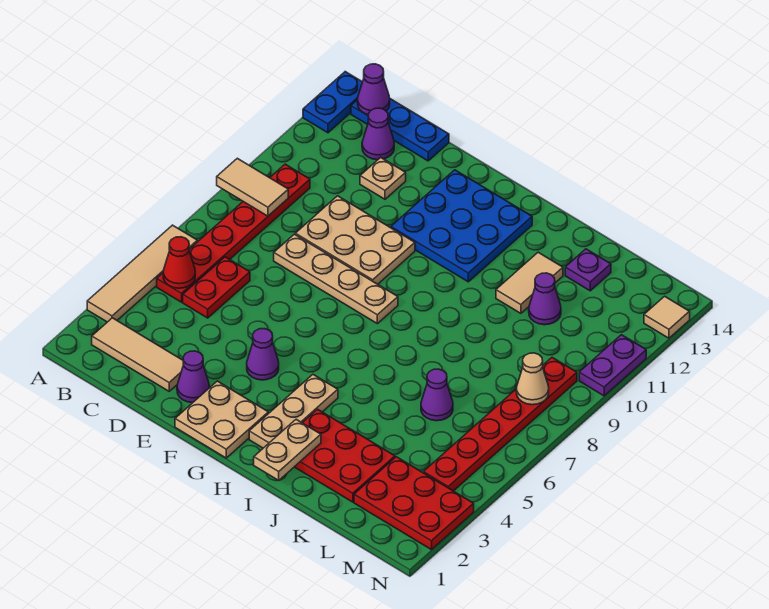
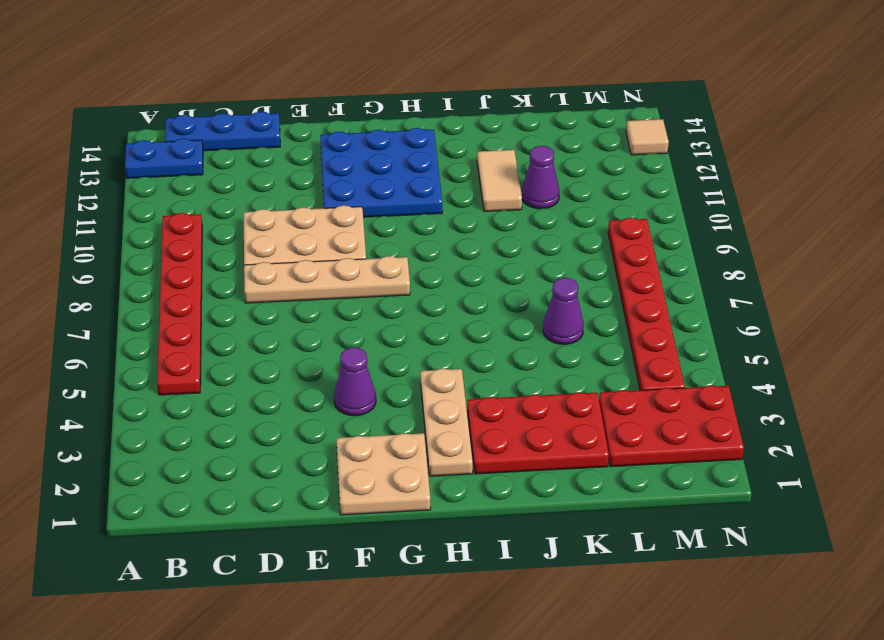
blue plate A13:B13 level 1 -> blue plate A13:A14 level 1
none -> tan tile A3:A6 level 1
none -> tan tile B2:D2 level 1
none -> red plate C5:C6 level 1

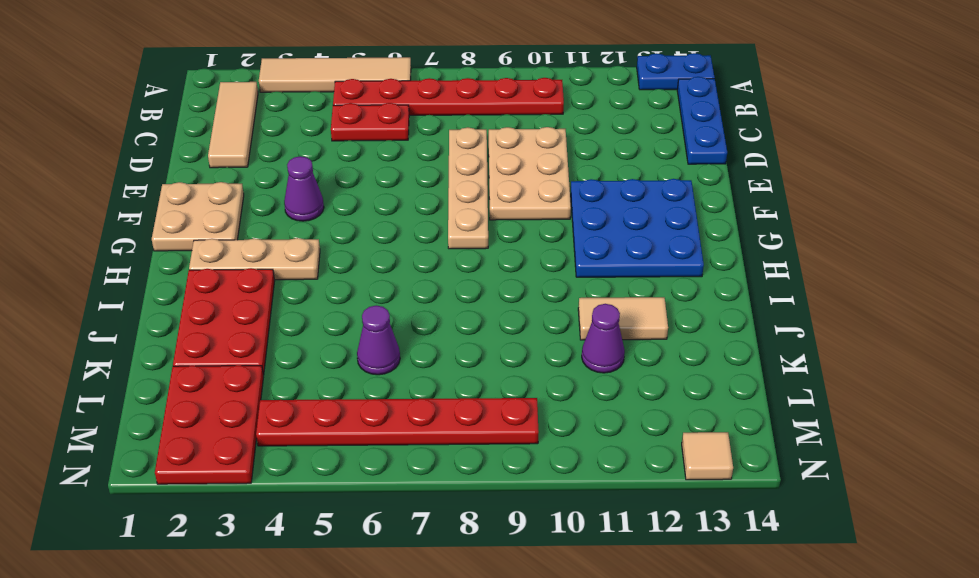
none -> purple cone C13 level 1
none -> tan plate D12 level 1
none -> purple cone E2 level 1

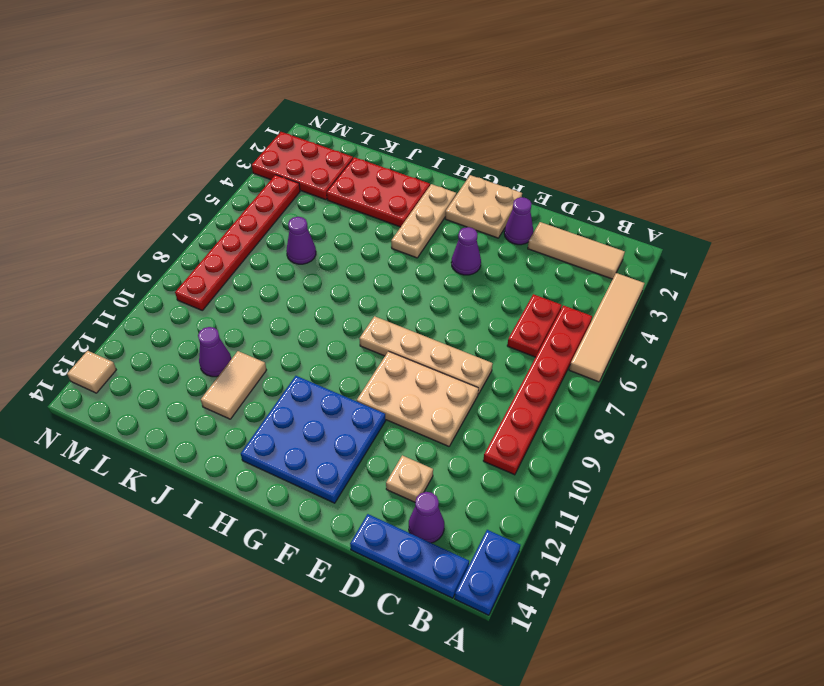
none -> purple plate K13 level 1
none -> purple plate N10:N11 level 1
none -> tan tile A9:B9 level 2

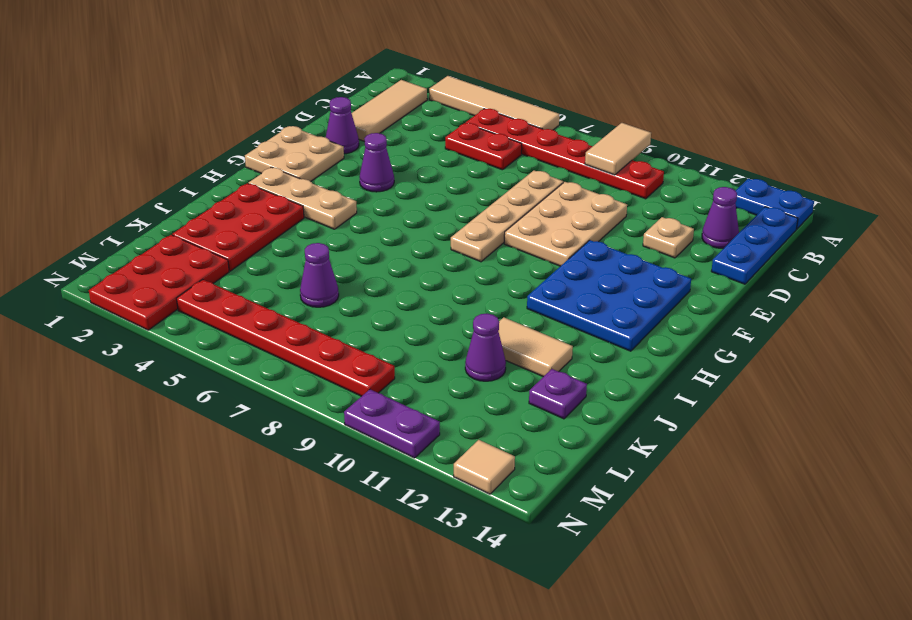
none -> red cone B5 level 2
none -> purple cone B14 level 2
none -> tan plate I1:I2 level 2

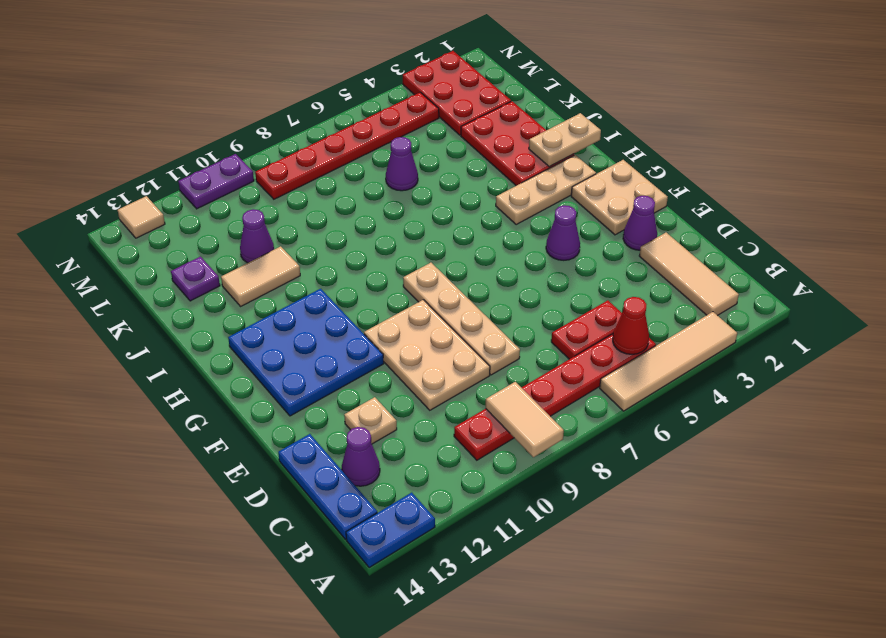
none -> purple cone B14 level 2
none -> tan cone M8 level 2

